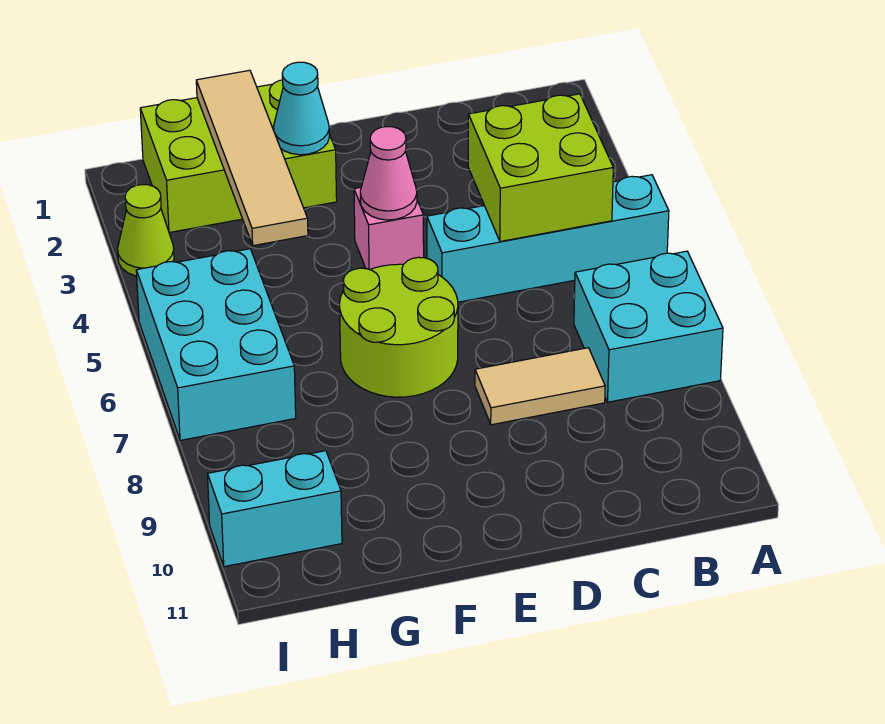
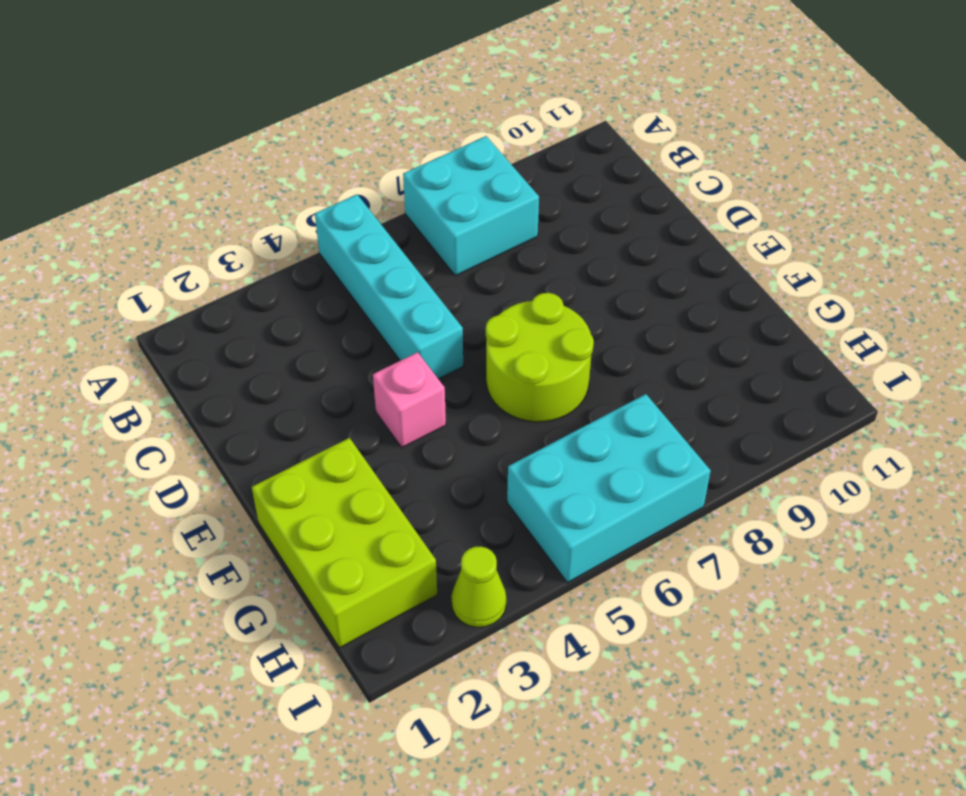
none -> tan tile C8:D8 level 1
none -> cyan brick H10:I10 level 1
none -> lime brick B4:C5 level 2

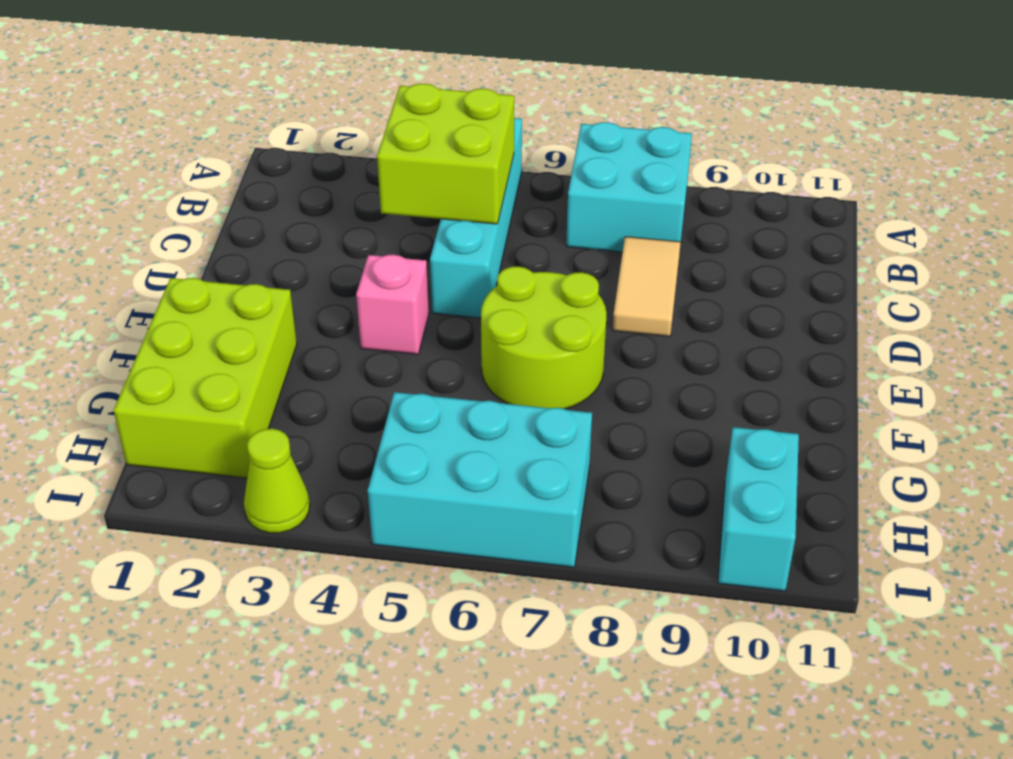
none -> pink cone E4 level 2
none -> cyan cone F2 level 2
none -> tan tile G1:G4 level 2

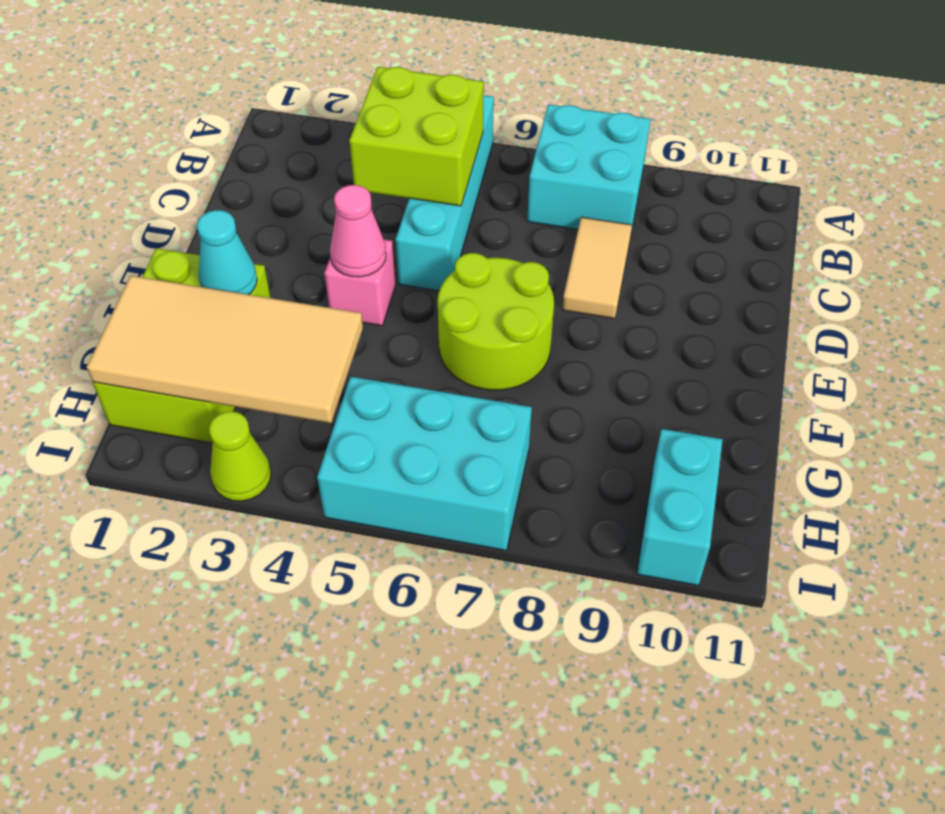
tan tile G1:H4 level 2 -> tan tile G1:G4 level 2

